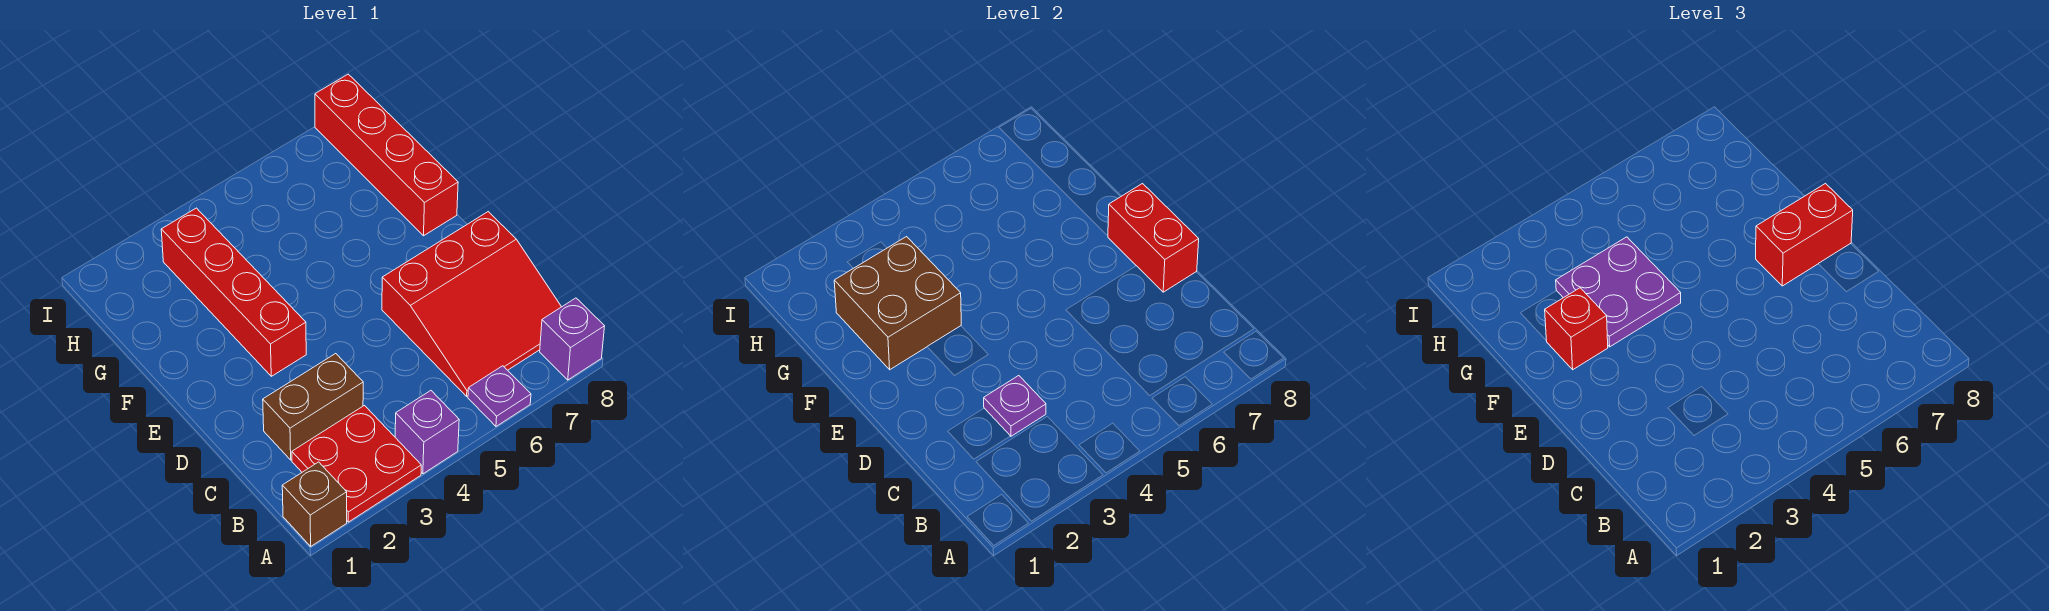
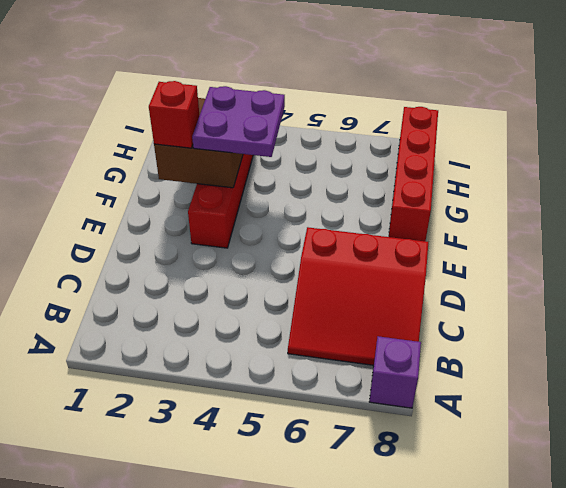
none -> brown brick A1 level 1
none -> red plate A2:B3 level 1
none -> purple brick A4 level 1

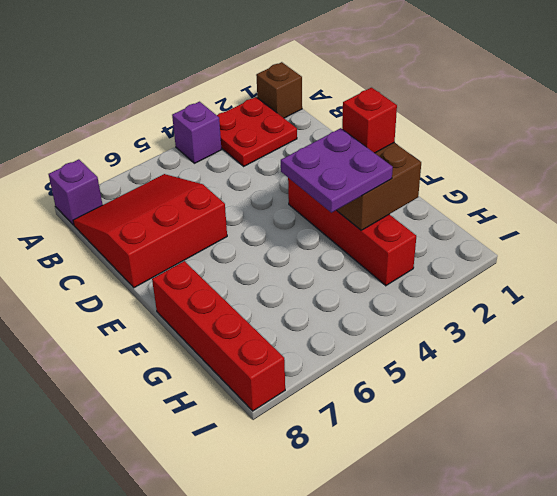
none -> purple plate A6 level 1
none -> brown brick C2:C3 level 1
none -> purple plate C3 level 2

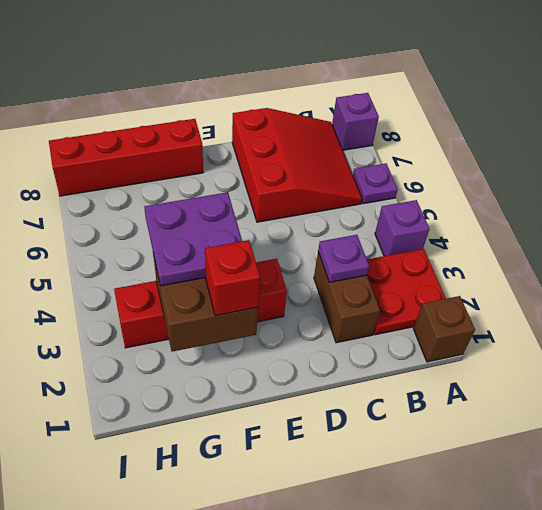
none -> red brick D8:E8 level 2
none -> red brick E7:E8 level 3

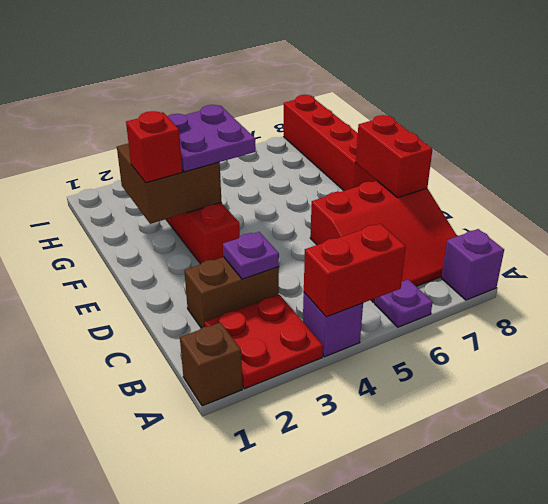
red brick A4:A5 level 2 -> red brick E7:E8 level 3

